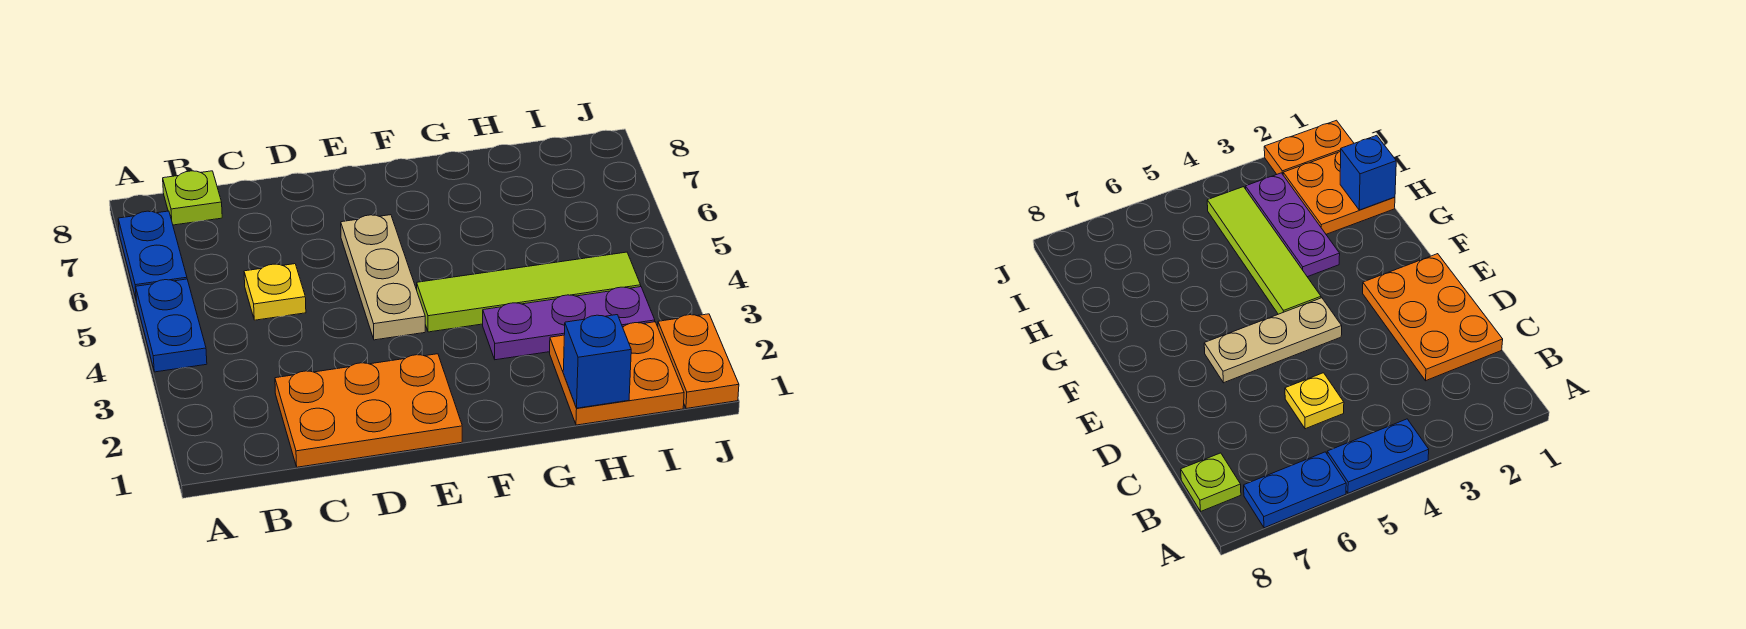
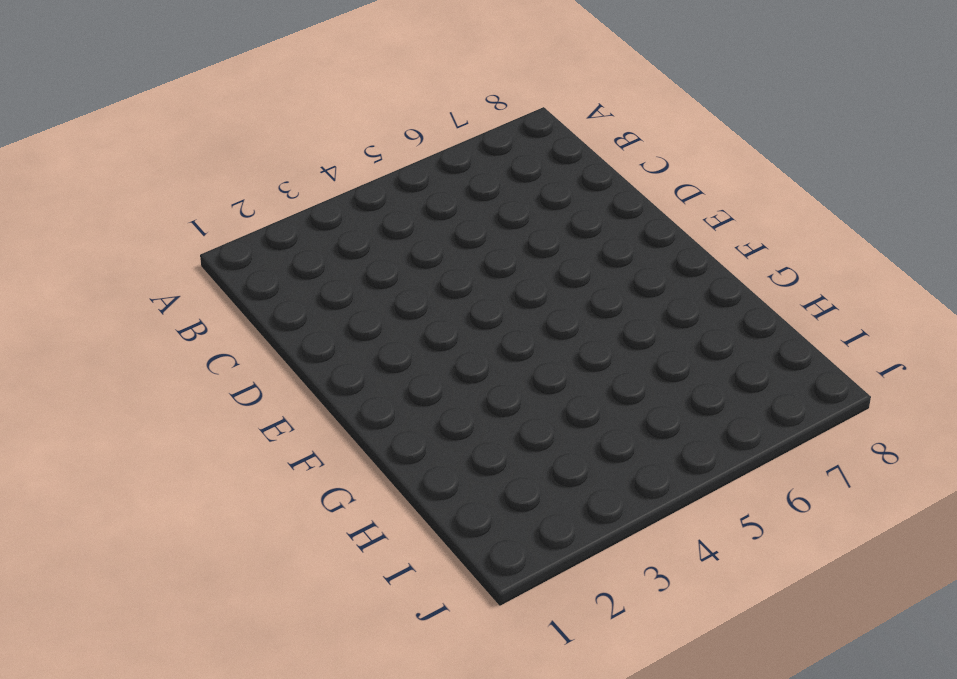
none -> blue plate A4:A5 level 1
none -> blue plate A6:A7 level 1

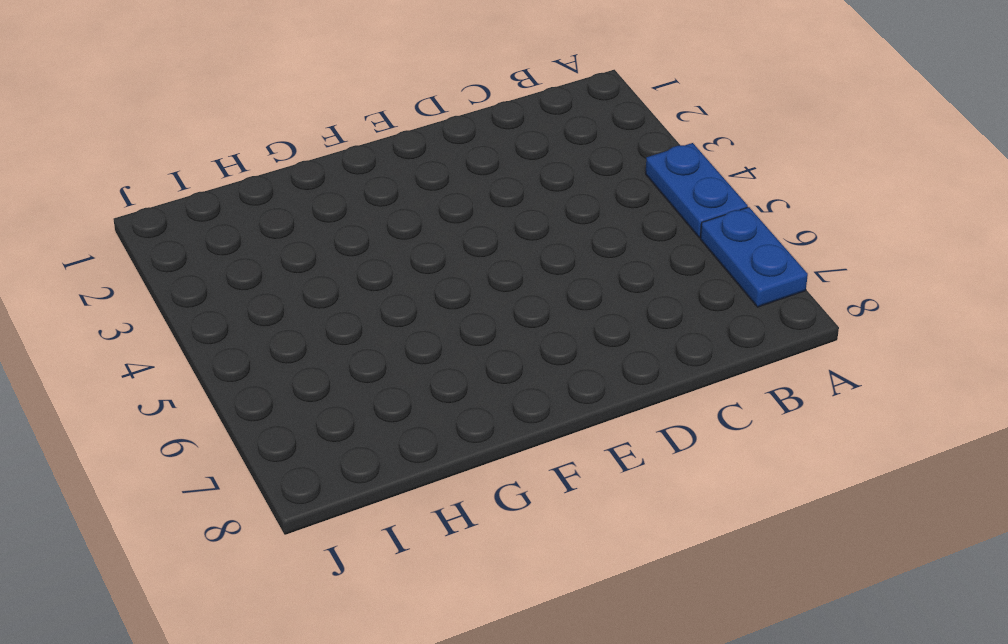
none -> lime plate B8 level 1
none -> orange plate C1:E2 level 1

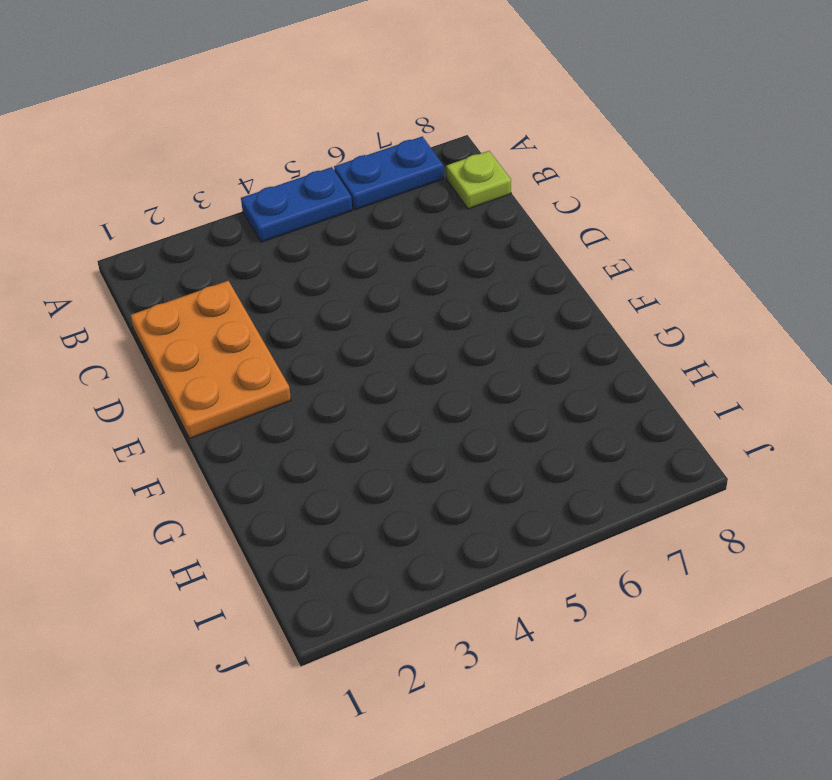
none -> yellow plate C5 level 1
none -> tan plate E4:E6 level 1

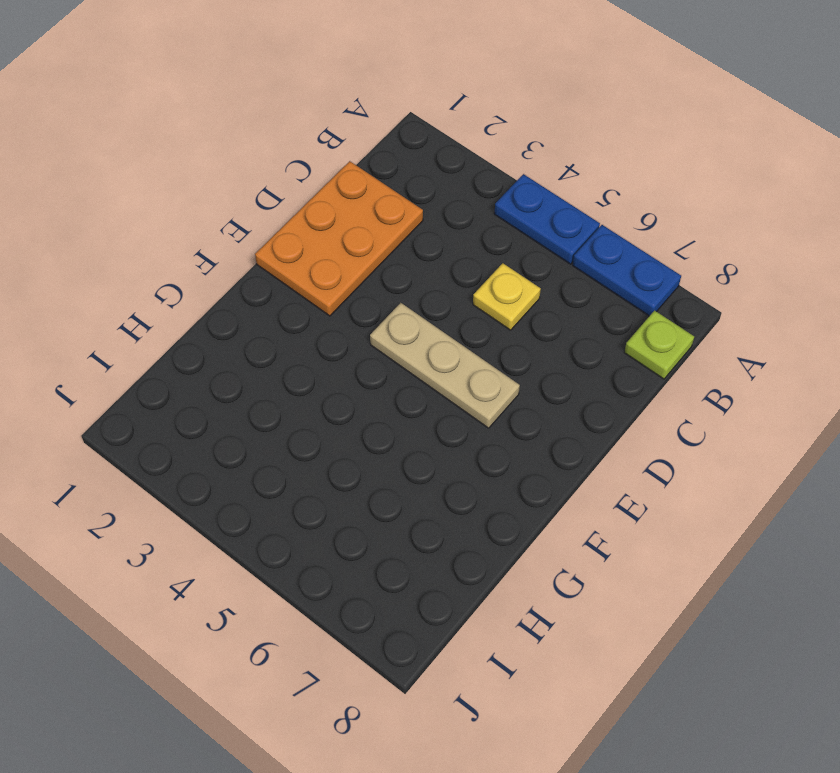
none -> lime tile F4:I4 level 1
none -> purple plate G3:I3 level 1

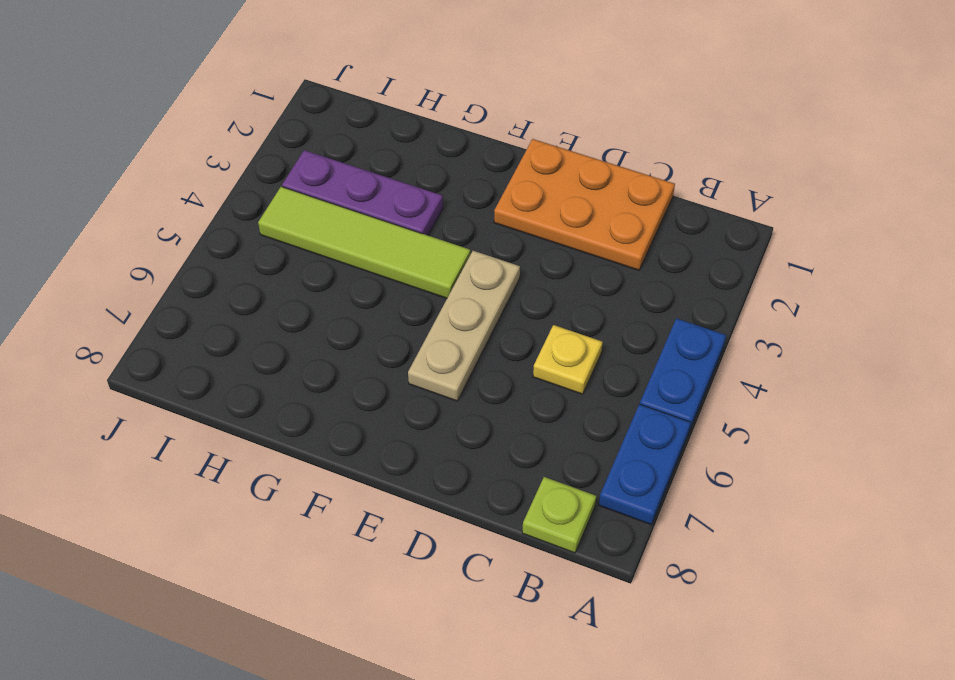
none -> orange plate H1:I2 level 1
none -> orange plate J1:J2 level 1

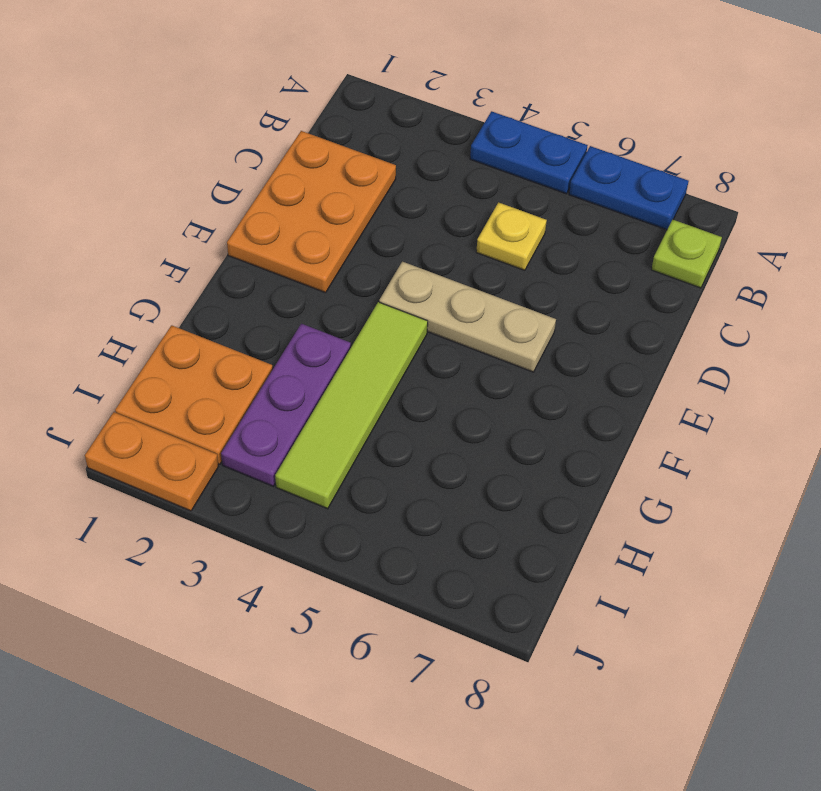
none -> blue brick H1 level 2

